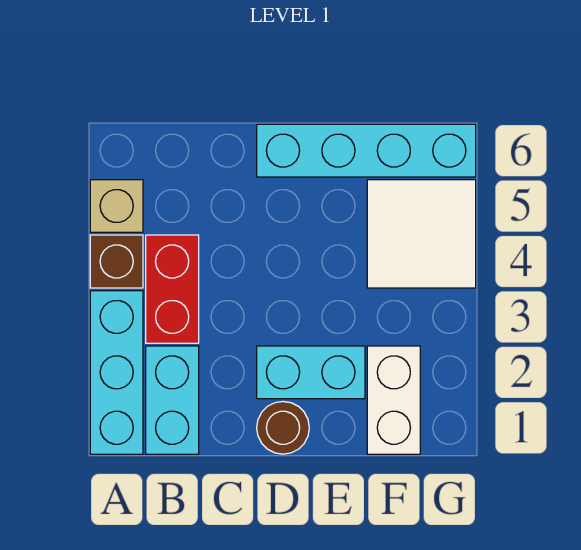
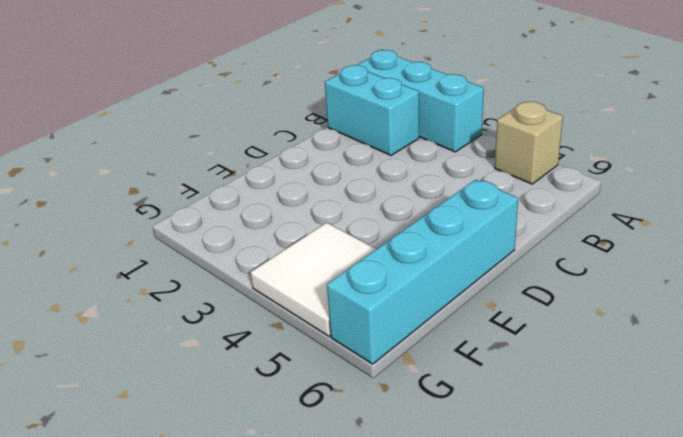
none -> brown brick A4 level 1
none -> red brick B3:B4 level 1

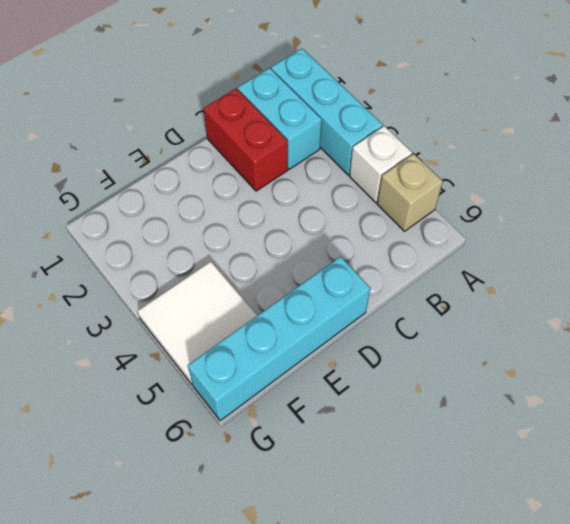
white brick A4 level 1 -> brown brick A4 level 1
red brick C1:C2 level 1 -> red brick B3:B4 level 1
none -> brown round brick D1 level 1
none -> cyan brick D2:E2 level 1

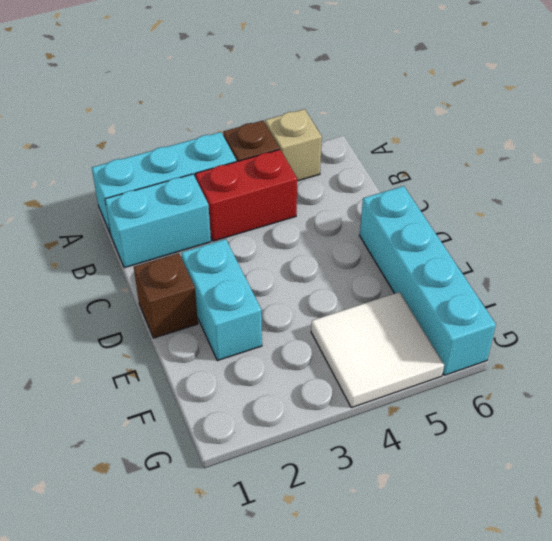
brown brick D1 level 1 -> brown round brick D1 level 1
none -> white brick F1:F2 level 1

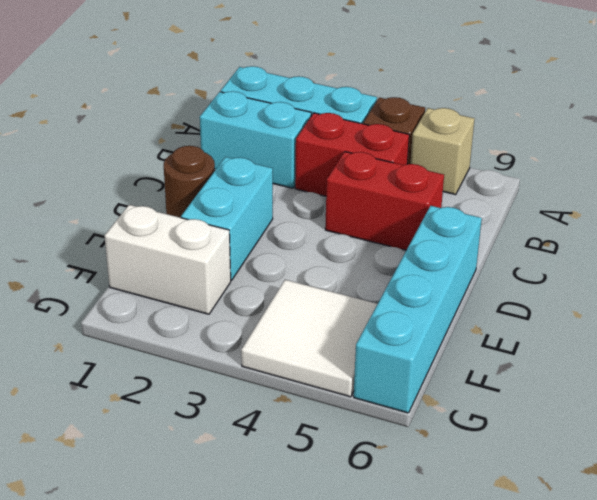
red brick C4:C5 level 1 -> none

